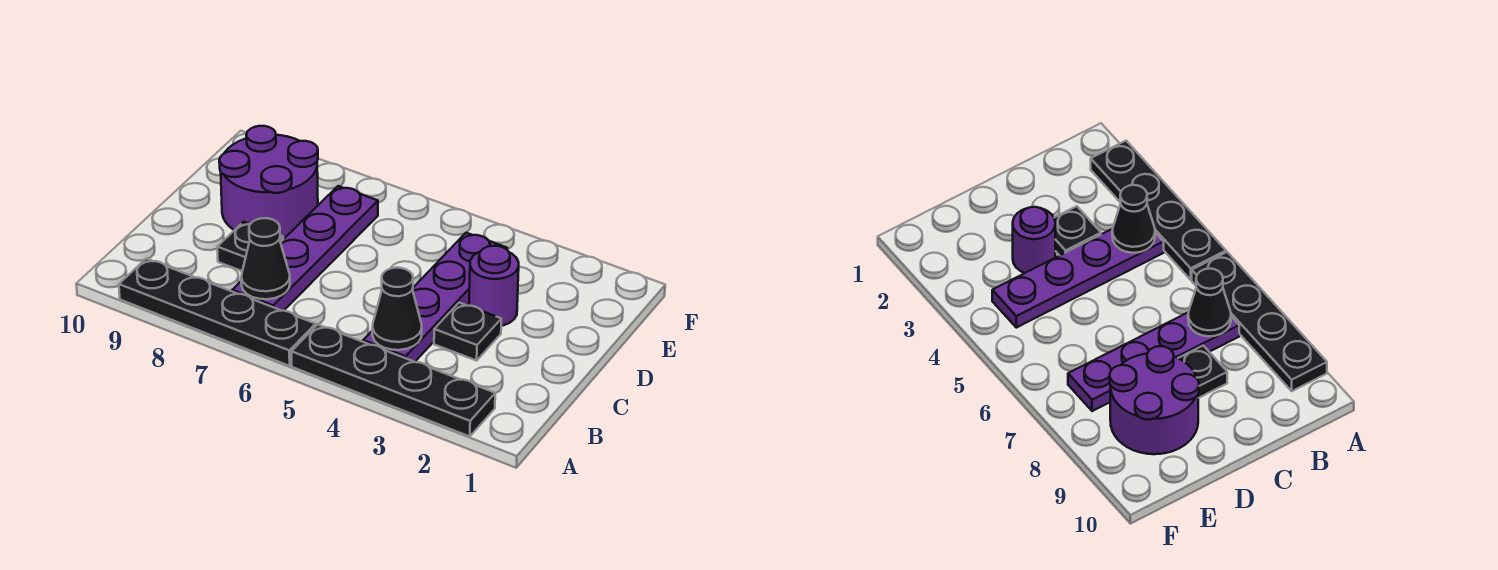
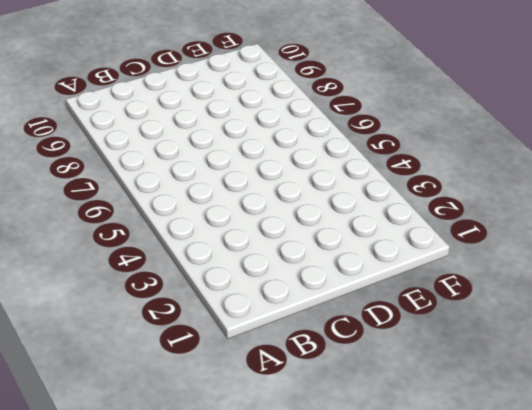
none -> black plate A2:A5 level 1
none -> black plate A6:A9 level 1

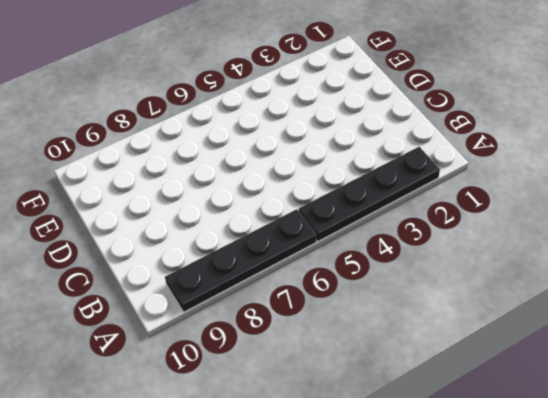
none -> purple plate B4:E4 level 1
none -> purple plate B7:E7 level 1

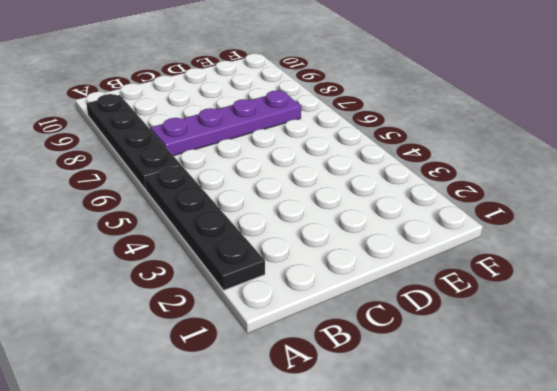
none -> purple plate B4:E4 level 1
none -> black plate C3 level 1

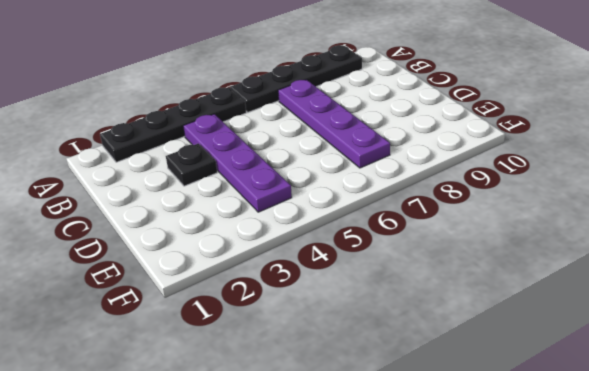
none -> black plate C8 level 1
none -> purple round brick D3 level 1

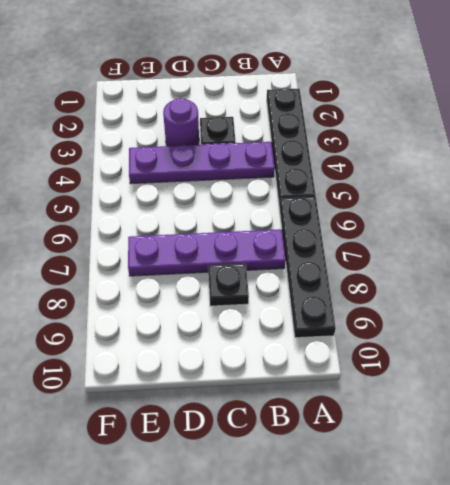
none -> purple round brick D8:E9 level 1
none -> black cone B4 level 2

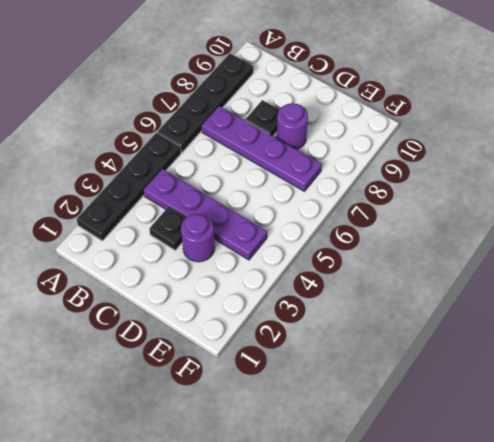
purple round brick D8 level 1 -> purple round brick D8:E9 level 1
none -> black cone B4 level 2
none -> black cone B7 level 2

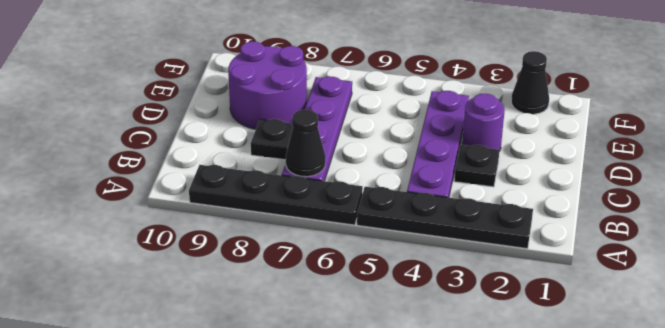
black cone F2 level 1 -> black cone B4 level 2

